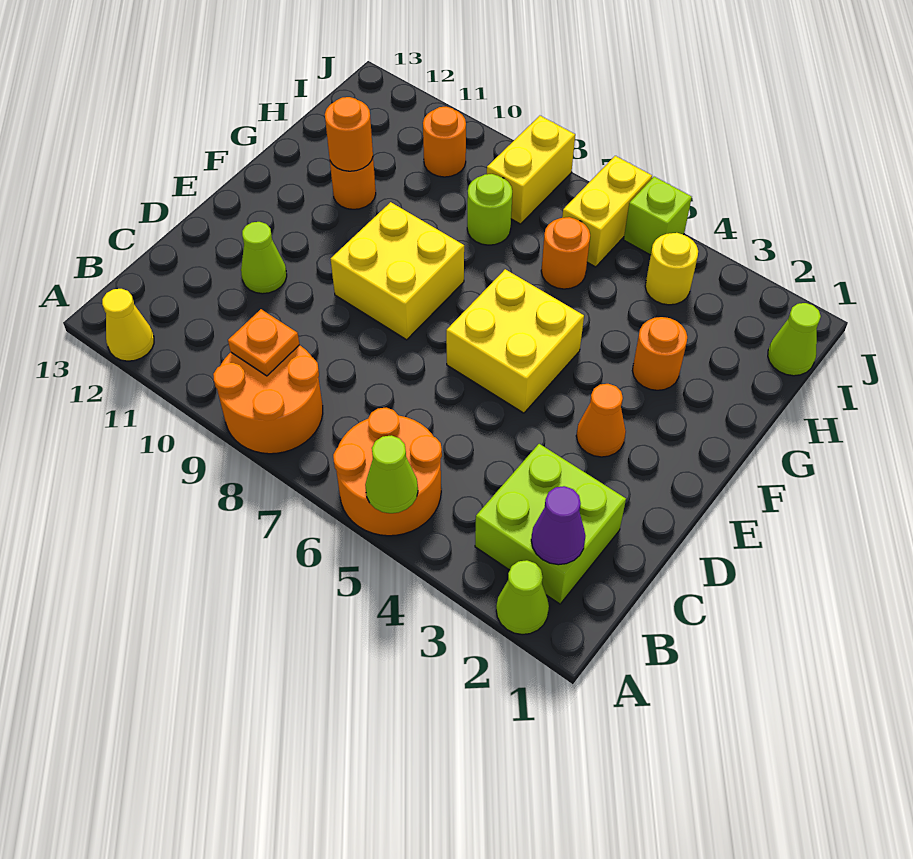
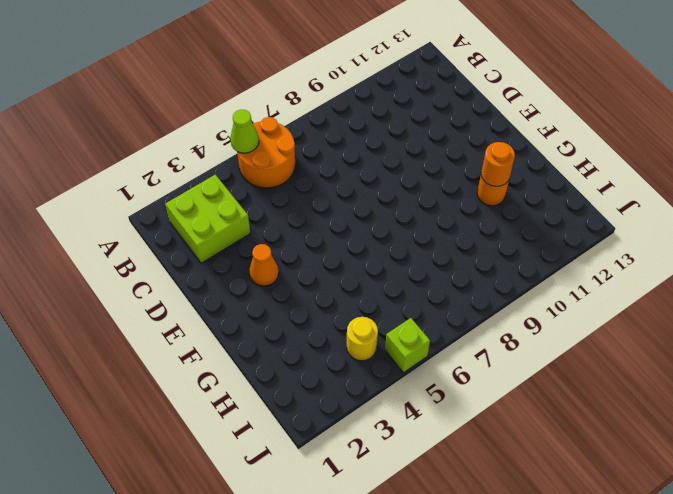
none -> lime cone A2 level 1
none -> orange round brick A8:B9 level 1
none -> yellow cone A12 level 1

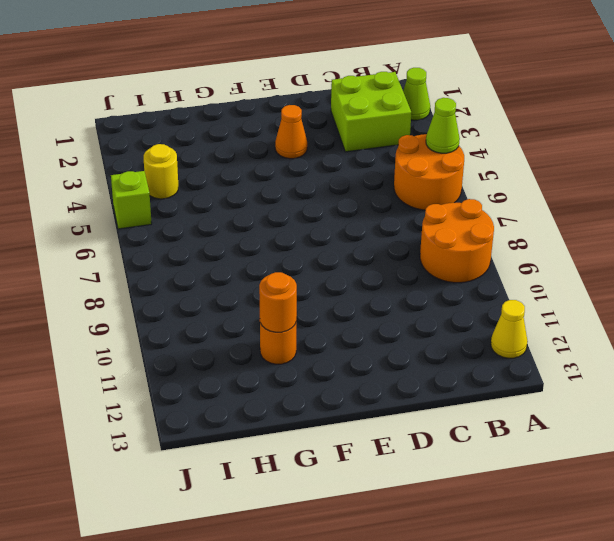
none -> lime cone D11 level 1
none -> yellow brick E5:F6 level 1
none -> yellow brick E8:F9 level 1

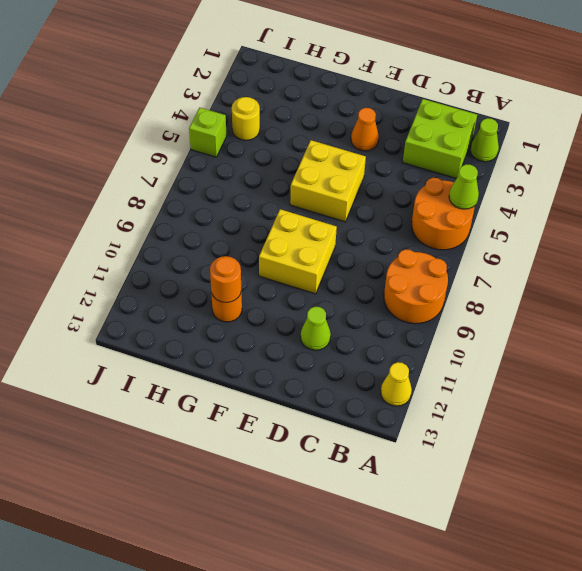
none -> orange round brick G3 level 1
none -> orange round brick H6 level 1
none -> lime round brick H8 level 1

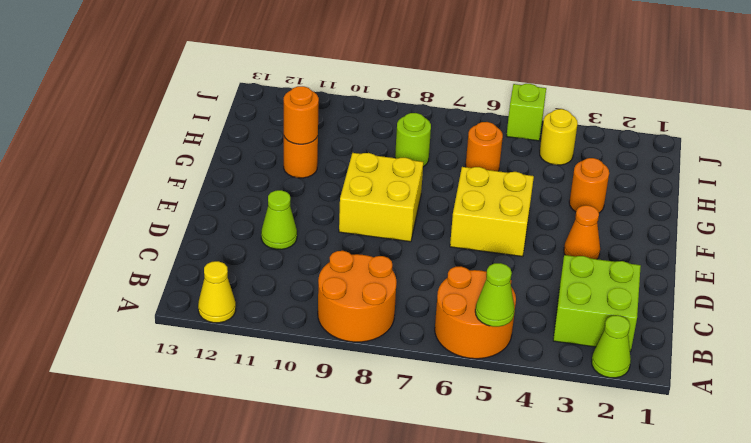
none -> lime cone I1 level 1
none -> yellow brick I6:J6 level 1
none -> yellow brick I8:J8 level 1

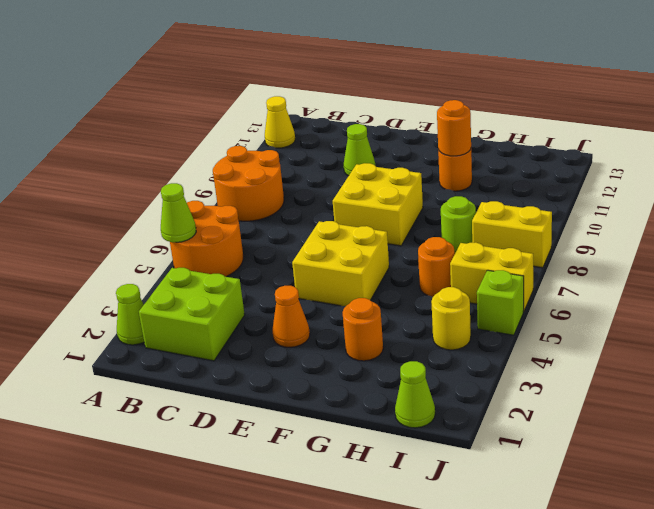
none -> orange round brick I10 level 1
none -> purple cone B2 level 2
none -> orange plate B9 level 2

